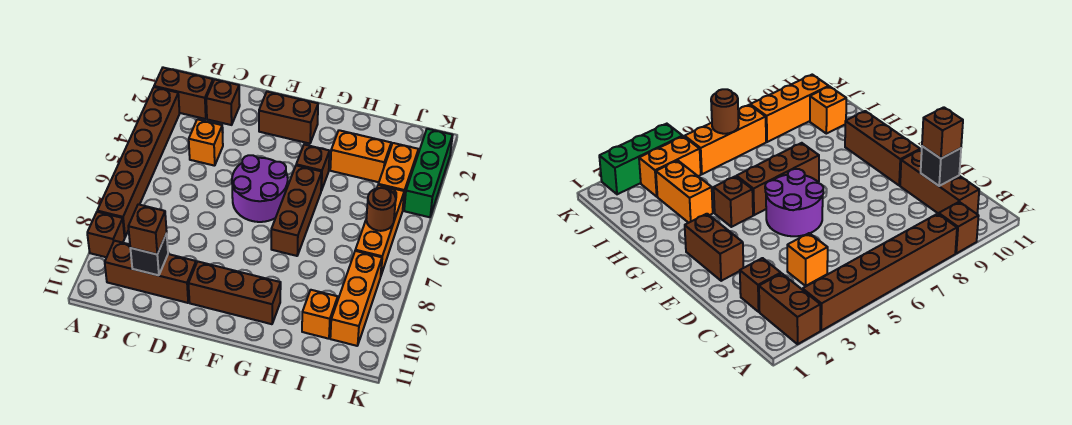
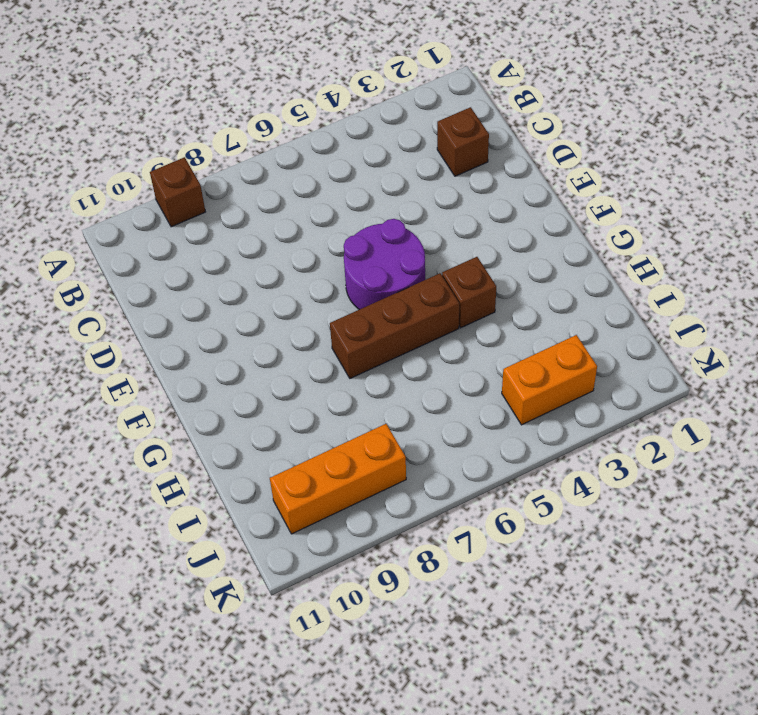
none -> brown brick A2:B2 level 1
none -> brown brick A3:A8 level 1
none -> brown brick B10:D10 level 1

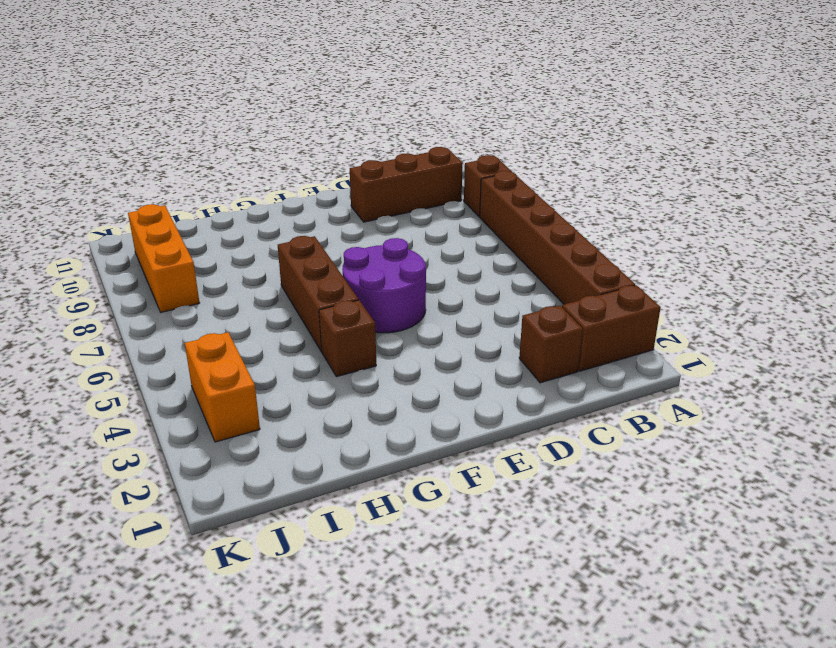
none -> orange brick C4 level 1
none -> brown brick E2:F2 level 1
none -> brown brick E10:G10 level 1

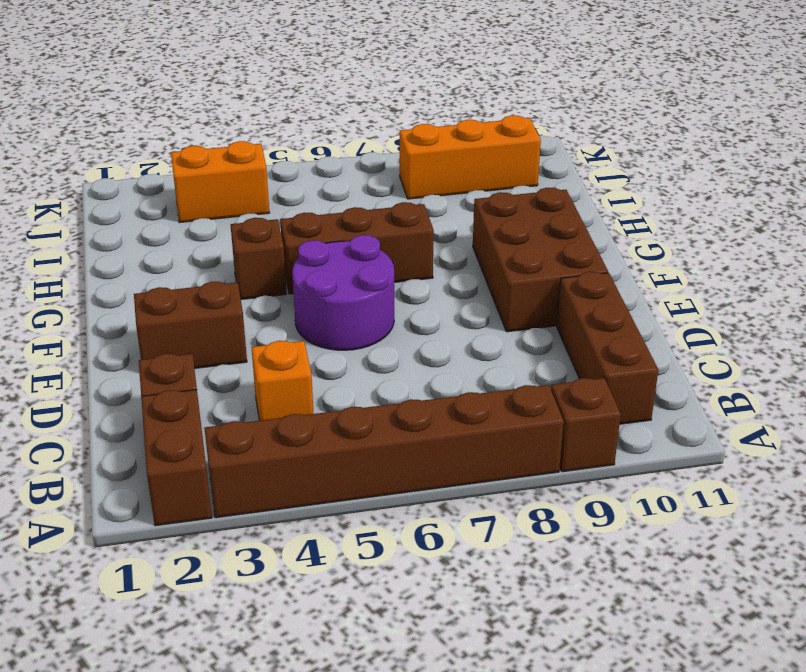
brown brick E2:E3 level 1 -> brown brick E2:F2 level 1
brown brick E9:G10 level 1 -> brown brick E10:G10 level 1
none -> orange brick H3:I3 level 1
none -> orange brick I10 level 1
none -> orange brick J5:J7 level 1

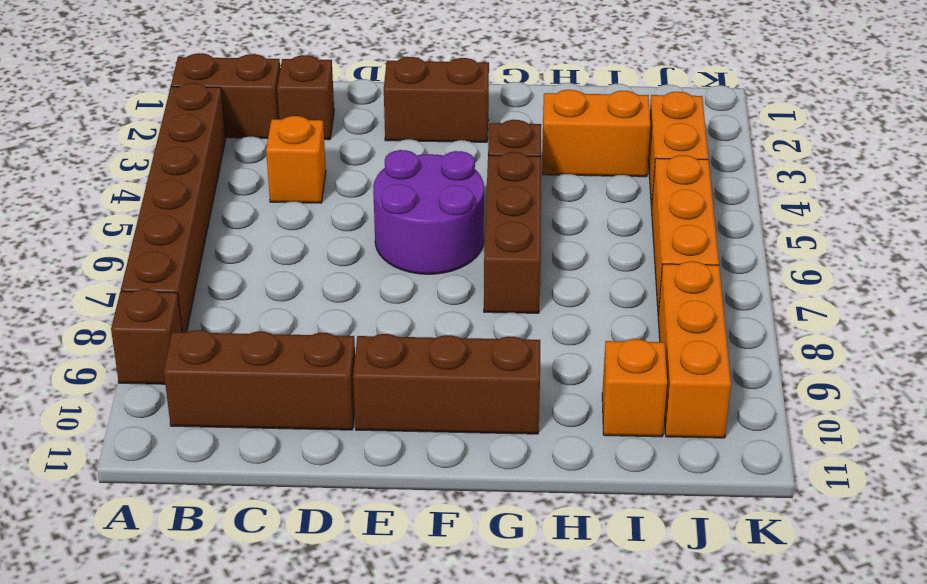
none -> green brick K2:K4 level 1
none -> black brick C10 level 2
none -> brown round brick J6 level 2

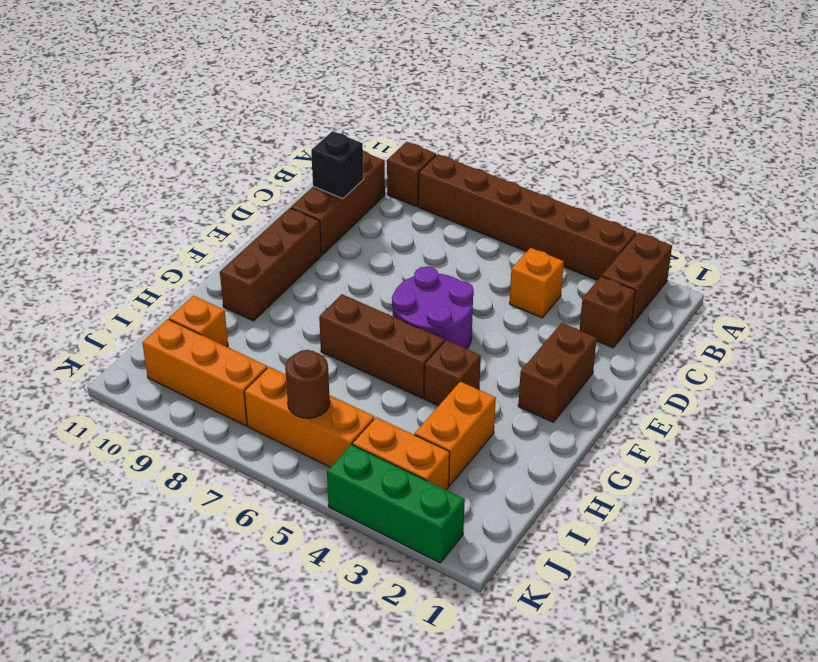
none -> brown brick C10 level 3

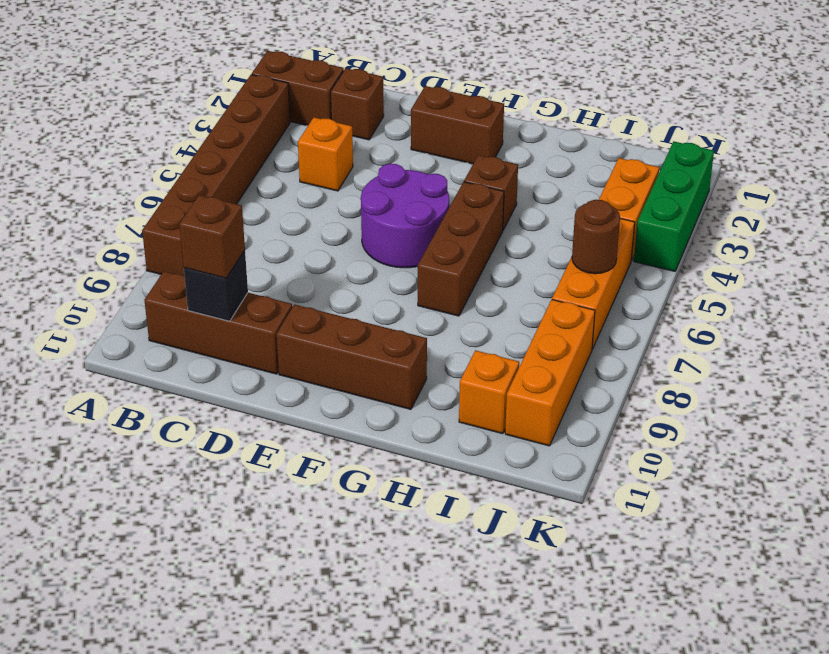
none -> brown brick A9 level 1
none -> orange brick H3:I3 level 1

